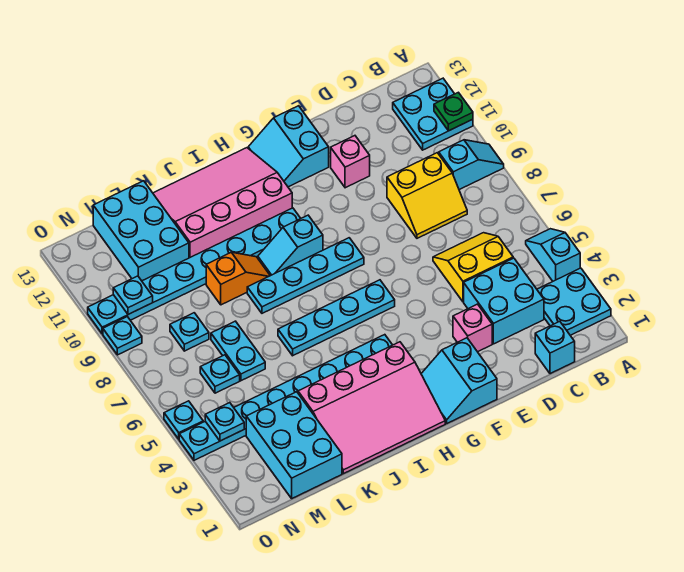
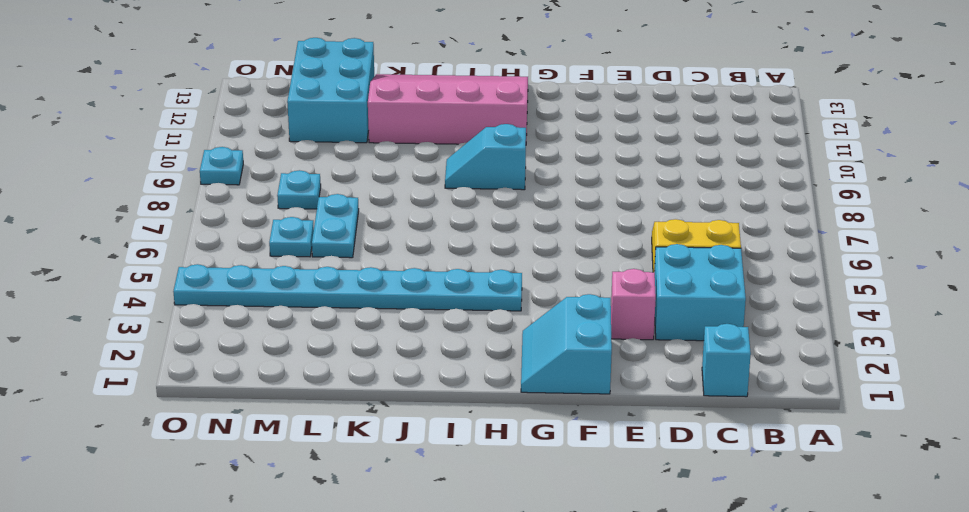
none -> cyan plate A2:B3 level 1
none -> cyan slope A4:A5 level 1 top 4
none -> cyan slope A9:B9 level 1 top B
none -> cyan plate A11:B12 level 1

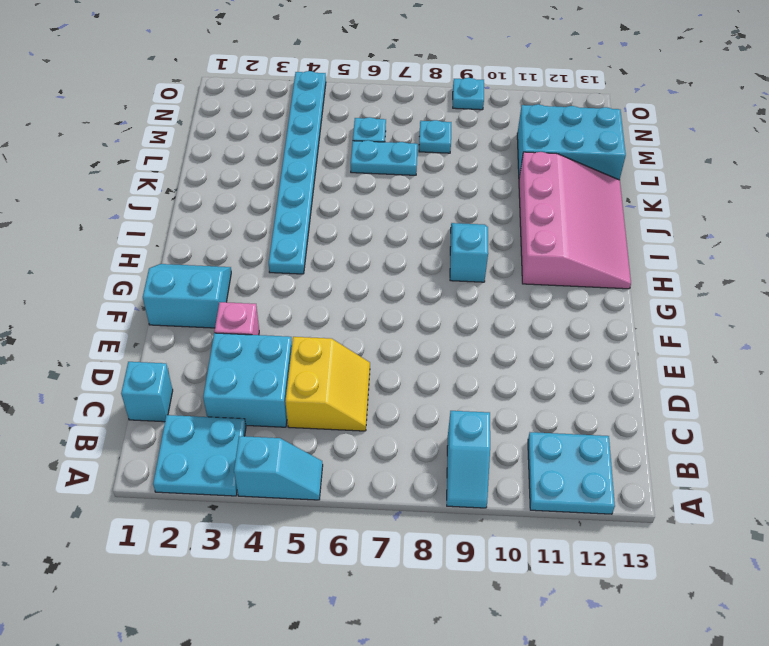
none -> yellow slope C8:D9 level 1 top 9
none -> pink brick E11 level 1
none -> cyan slope F12:G13 level 1 top F
none -> cyan plate G6:J6 level 1

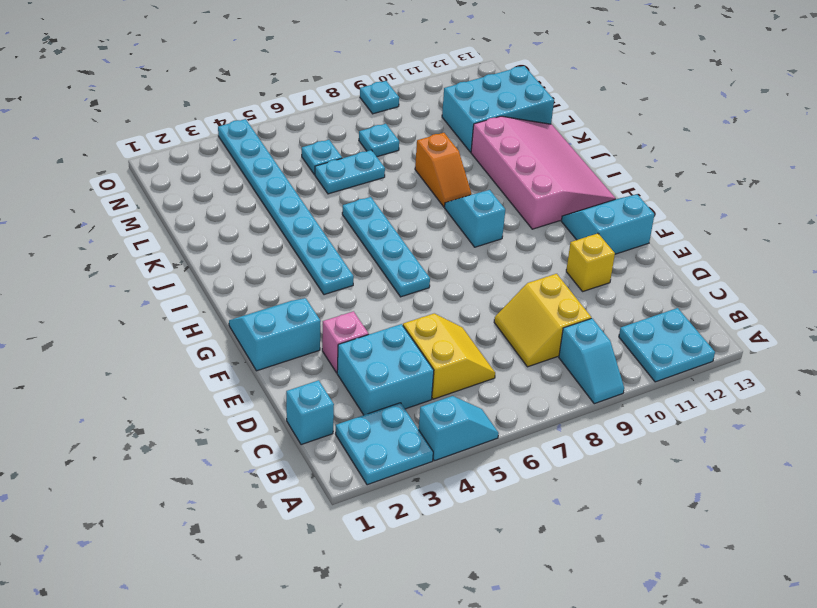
yellow brick E11 level 1 -> pink brick E11 level 1
none -> cyan plate G8:J8 level 1
none -> pink slope H1:K3 level 1 top 3
none -> cyan plate H10:O10 level 1
none -> cyan brick L1:M3 level 1

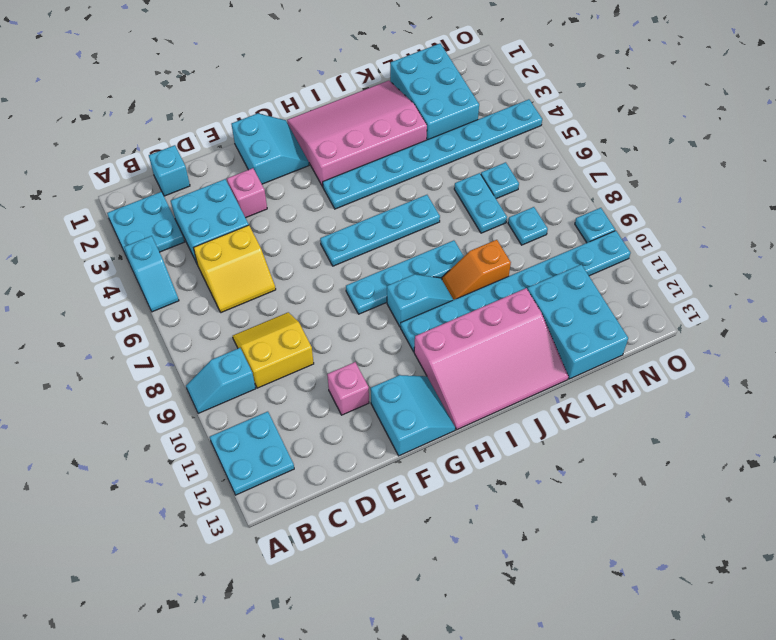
none -> cyan plate O5 level 1
none -> green plate A11 level 2
none -> cyan plate N4 level 2
none -> cyan plate N10 level 2

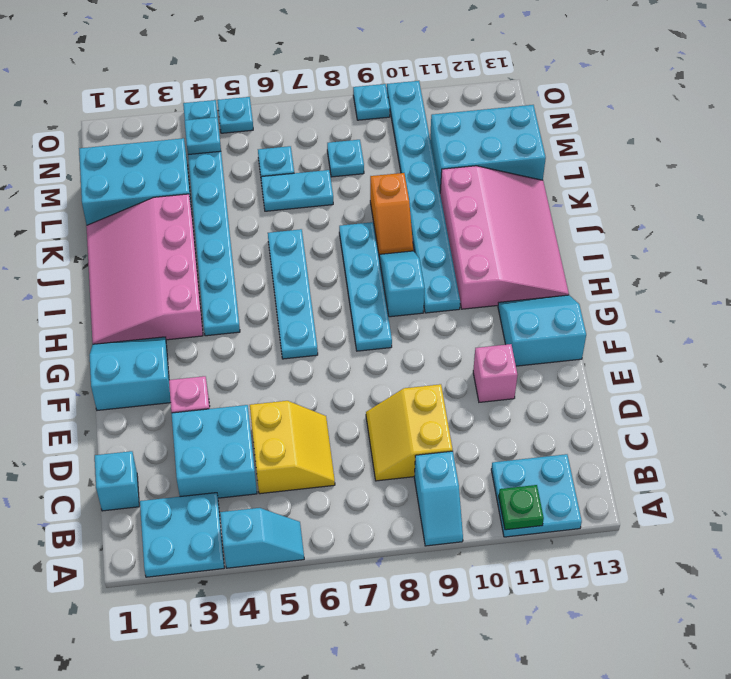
none -> cyan plate N10 level 2

